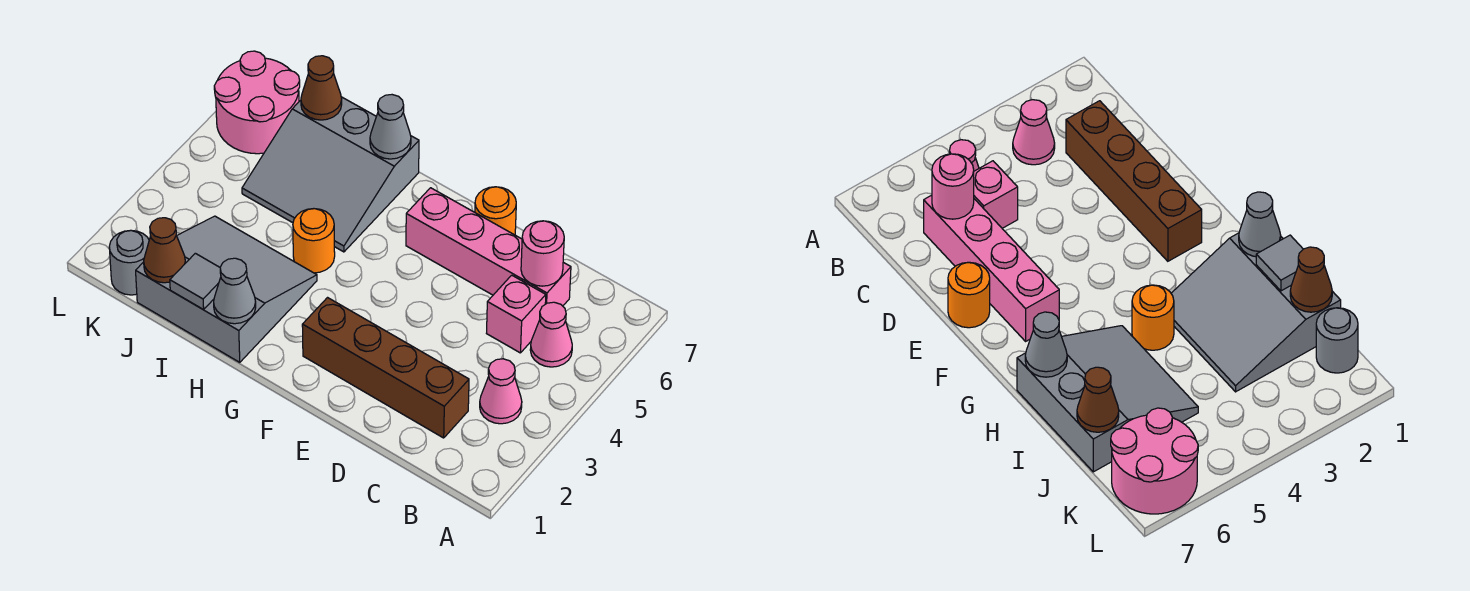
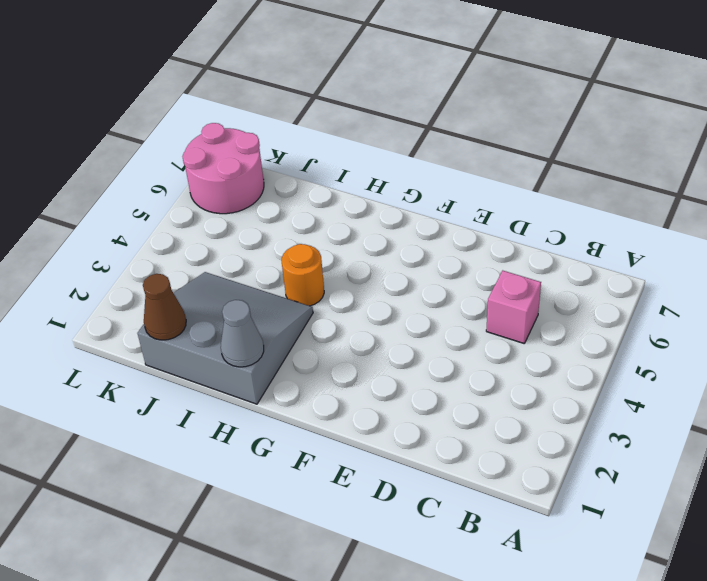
none -> pink cone B3 level 1
none -> pink cone B5 level 1
none -> brown brick C2:F2 level 1

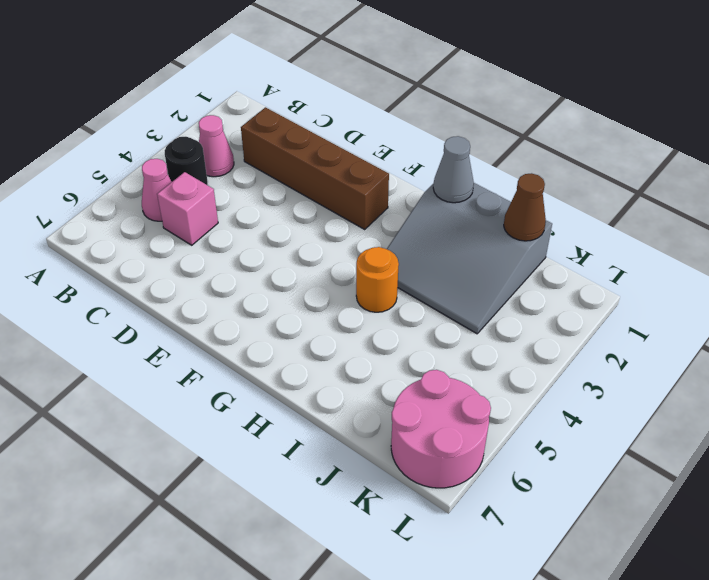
black round brick B4 level 1 -> none
none -> pink brick C6:F6 level 1
none -> orange round brick E7 level 1
none -> grey slope H5:J7 level 1 top 7

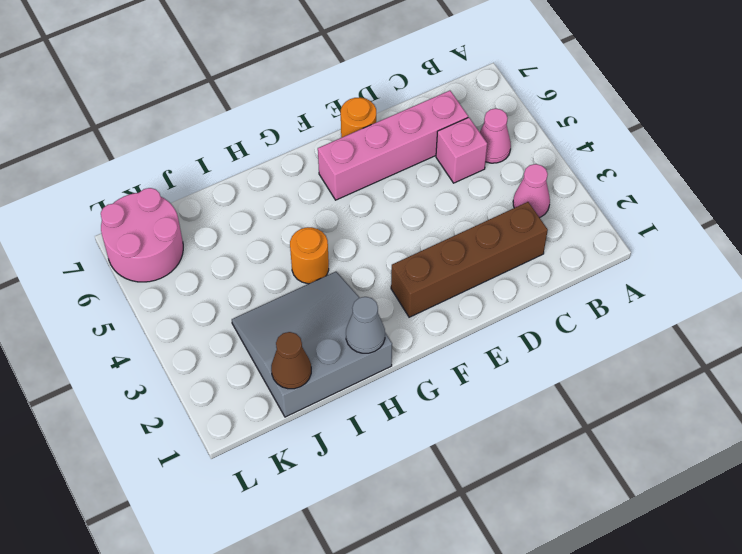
none -> grey slope H5:J7 level 1 top 7
none -> grey round brick K1 level 1
none -> pink round brick C6 level 2

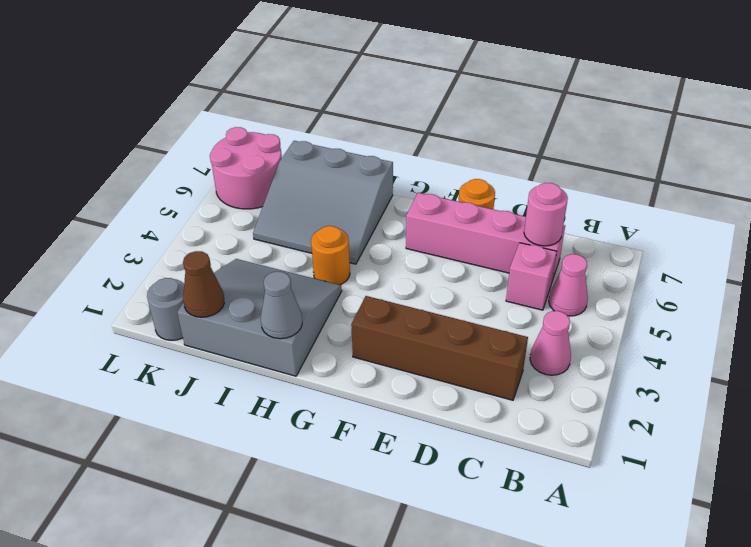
none -> grey cone H7 level 2
none -> grey tile I1 level 2
none -> brown cone J7 level 2

